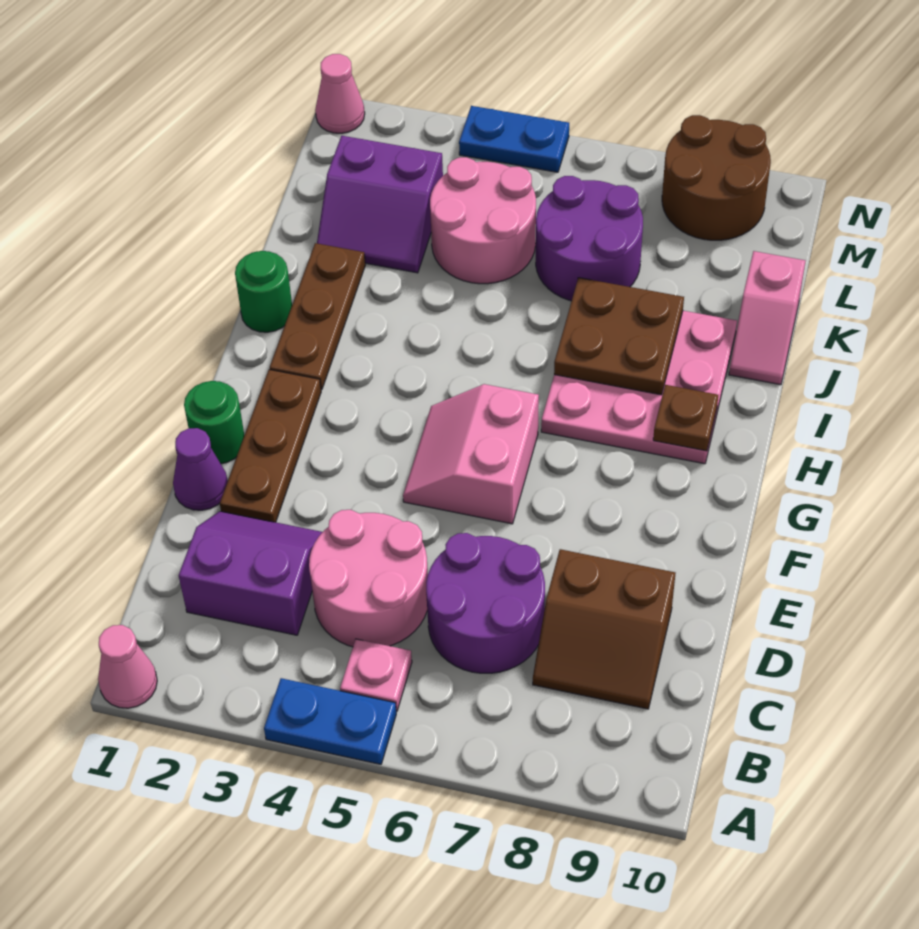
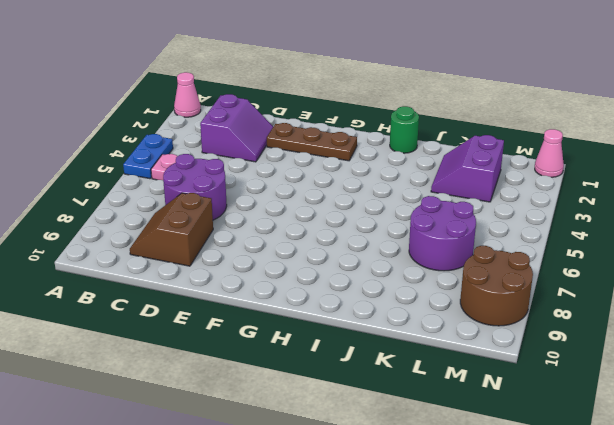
none -> pink round brick C4:D5 level 1
none -> purple cone E1 level 1
none -> green round brick F1 level 1

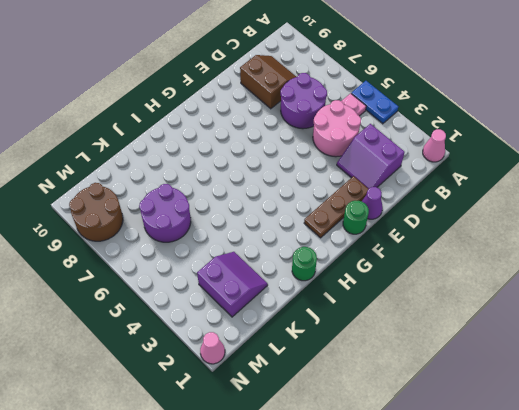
none -> pink slope F5:G6 level 1 top 6
none -> brown plate H2:J2 level 1
none -> pink plate H7:J9 level 1

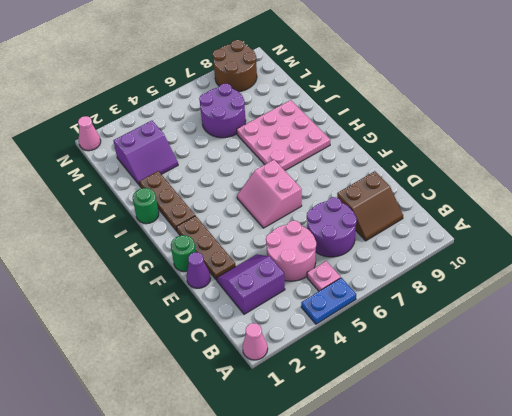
none -> pink slope J10:K10 level 1 top K
none -> pink round brick K4:L5 level 1
none -> blue plate N4:N5 level 1

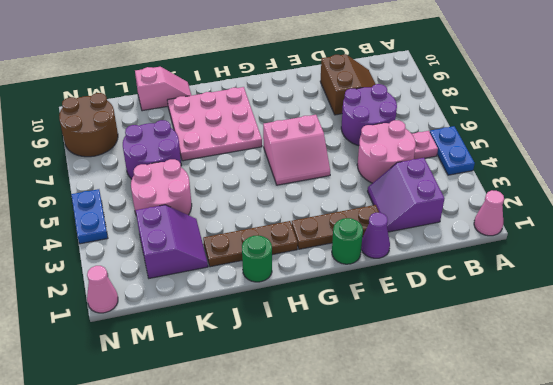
none -> brown plate H9 level 2
none -> brown plate I7:J8 level 2

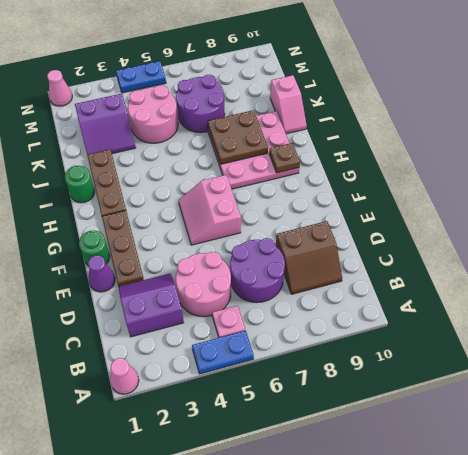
none -> brown round brick M8:N9 level 1

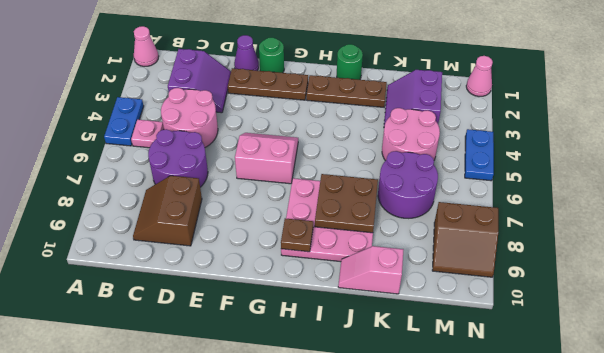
brown slope M8:N9 level 1 top 8 -> brown round brick M8:N9 level 1

